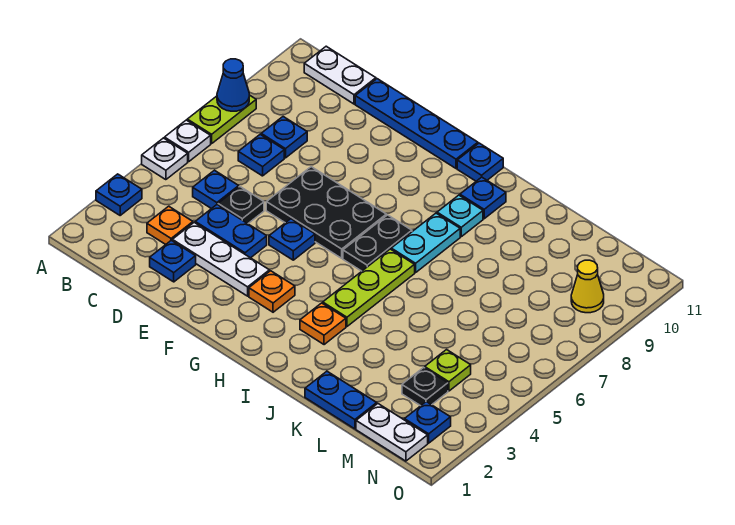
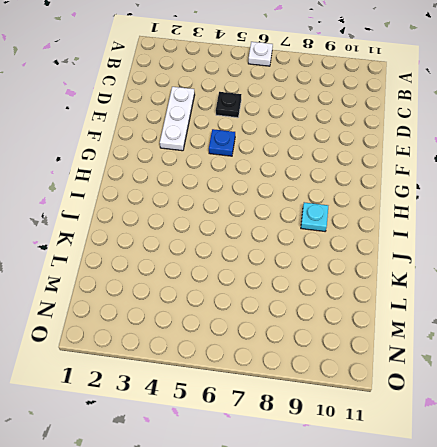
none -> blue plate A3 level 1
none -> white plate A5 level 1
none -> lime plate A7:A8 level 1
none -> white plate B11:C11 level 1

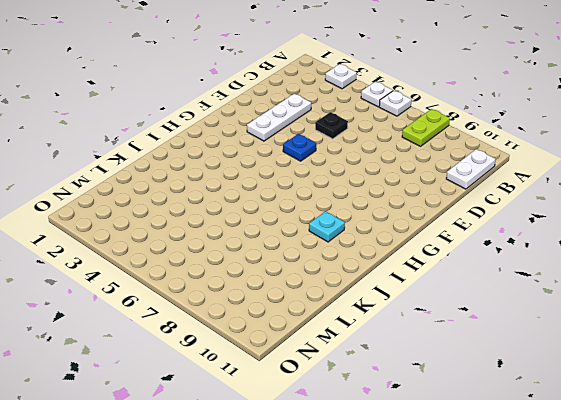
white plate A3 level 1 -> blue plate A3 level 1
lime plate A8:B8 level 1 -> lime plate A7:A8 level 1
none -> orange plate C3 level 1
none -> blue plate C5 level 1
none -> blue plate C7 level 1
none -> blue plate C8 level 1

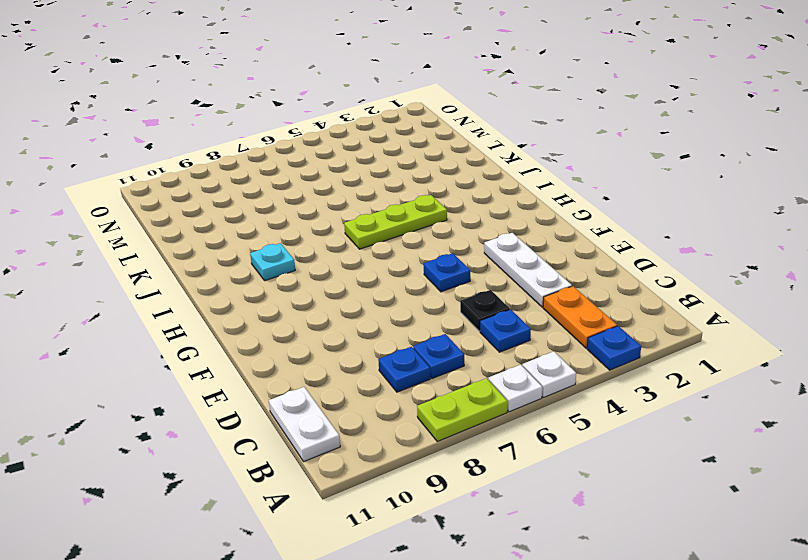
orange plate B3:C3 level 1 -> orange plate C3 level 1
none -> blue plate D2 level 1
none -> blue plate D4:E4 level 1
none -> blue plate D11:G11 level 1
none -> black plate E6:G7 level 1

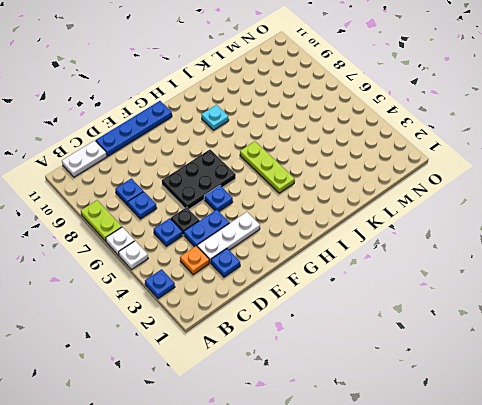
none -> orange plate G3 level 1
none -> black plate H6:H7 level 1
none -> blue plate H11 level 1
none -> orange plate I3 level 1

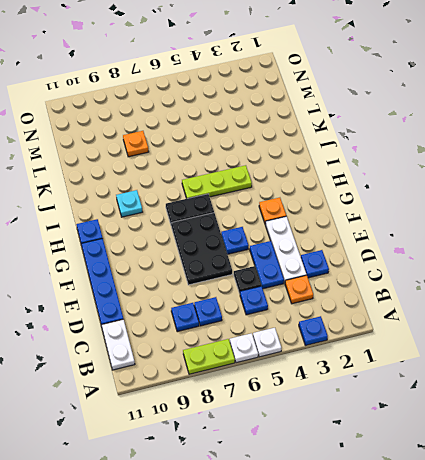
orange plate L8 level 1 -> orange plate I3 level 1
none -> cyan plate I7:I8 level 1
none -> blue plate I10 level 1
none -> blue plate K1:L1 level 1
none -> white plate M1:N1 level 1

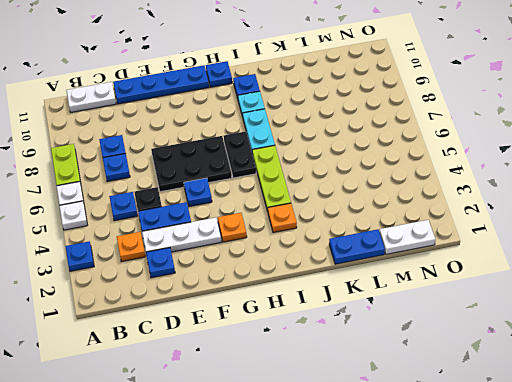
none -> black plate M3 level 1
none -> lime plate M4 level 1
none -> blue plate N2 level 1
none -> yellow cone N9 level 1

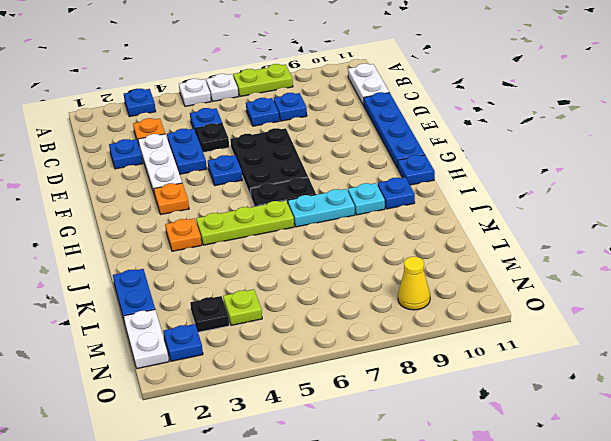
none -> blue cone A8 level 2

